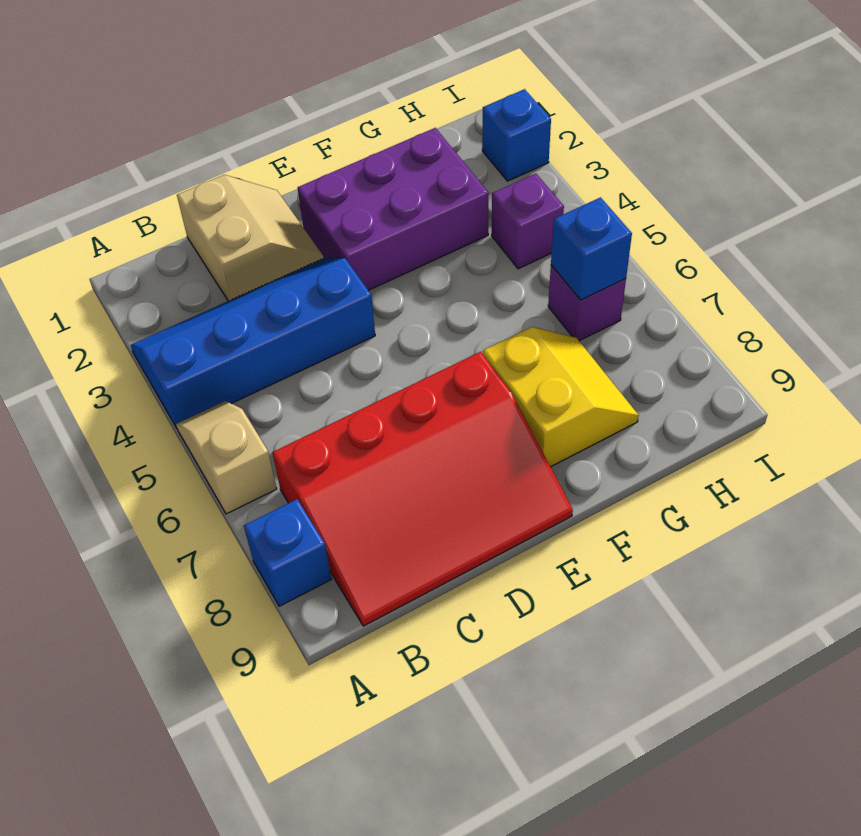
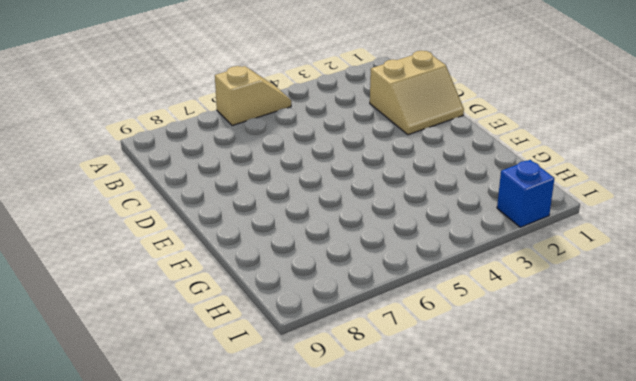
none -> blue slope A3:D4 level 1 top 4
none -> blue brick A8 level 1

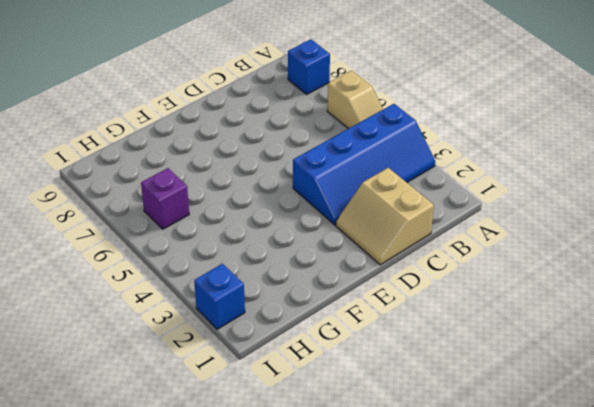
none -> red slope B7:E9 level 1 top 7
none -> purple brick E2:G3 level 1

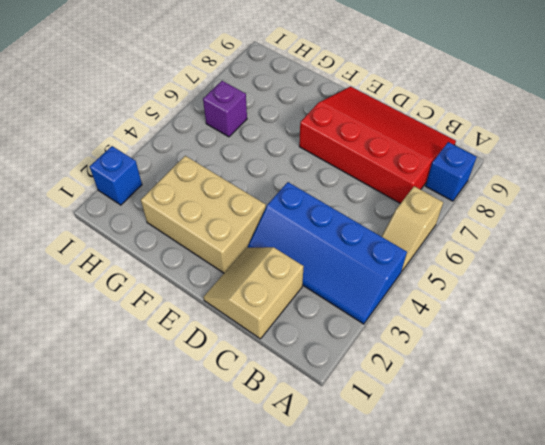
tan brick E2:G3 level 1 -> purple brick E2:G3 level 1
none -> yellow slope F7:G8 level 1 top F
none -> purple brick H4 level 1

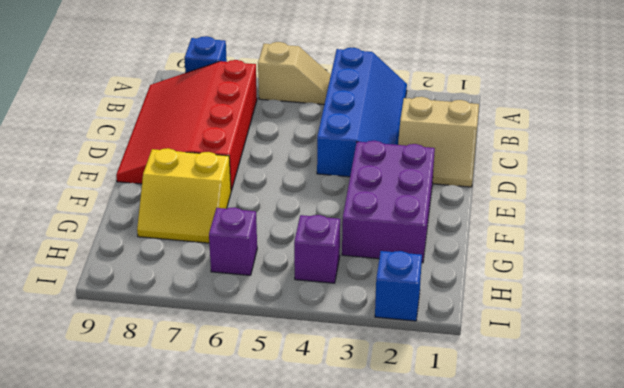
none -> blue brick H6 level 2

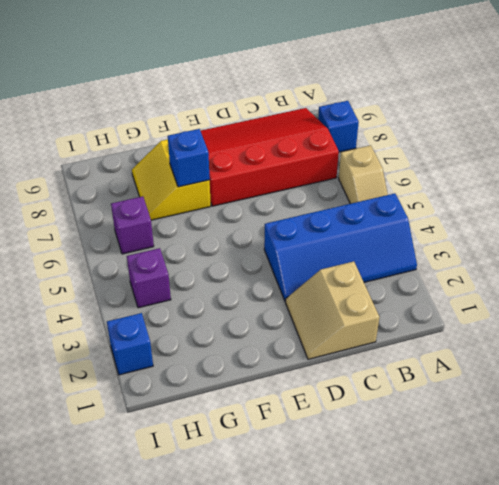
blue brick F7 level 2 -> blue brick H6 level 2
none -> purple brick E2:G3 level 1

